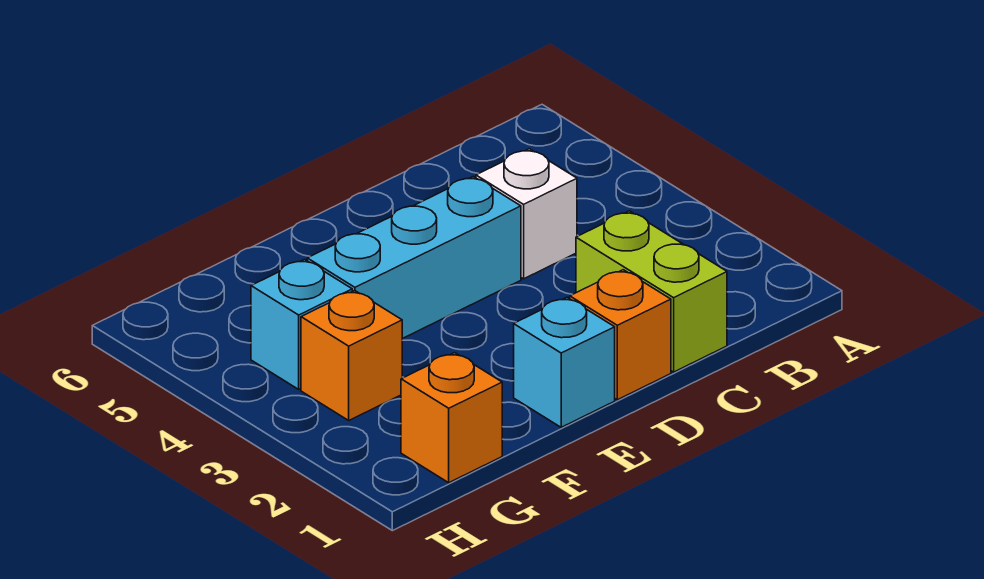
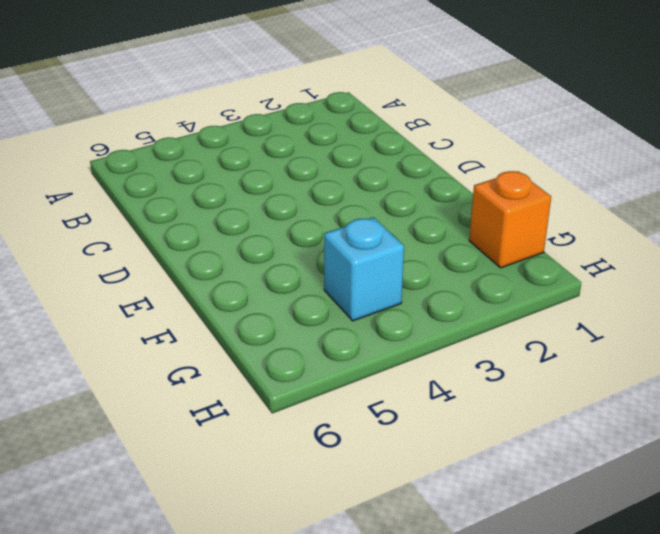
none -> lime brick C1:C2 level 1
none -> white brick C4 level 1

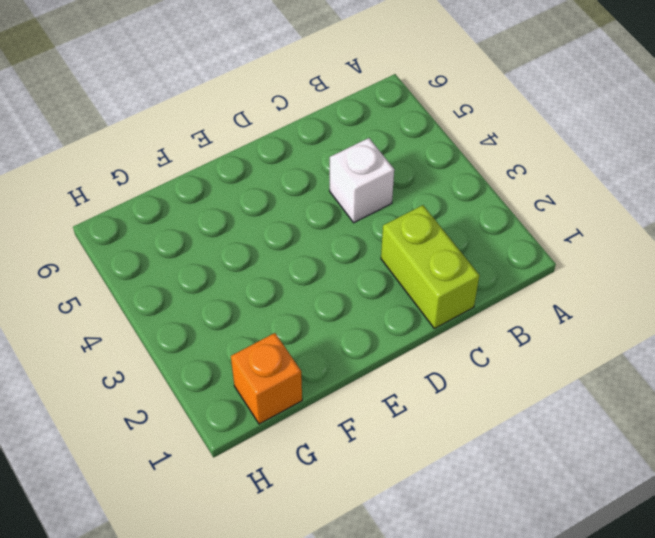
none -> orange brick D1 level 1
none -> cyan brick D4:F4 level 1

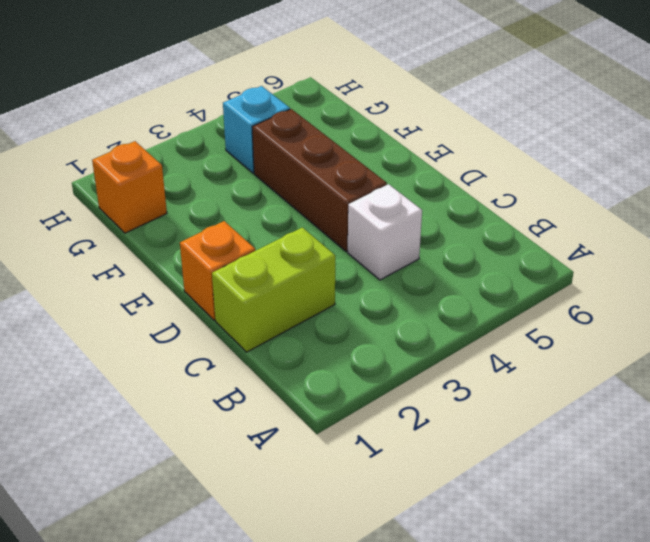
brown brick D4:F4 level 1 -> cyan brick D4:F4 level 1
none -> cyan brick E1 level 1
none -> orange brick G3 level 1

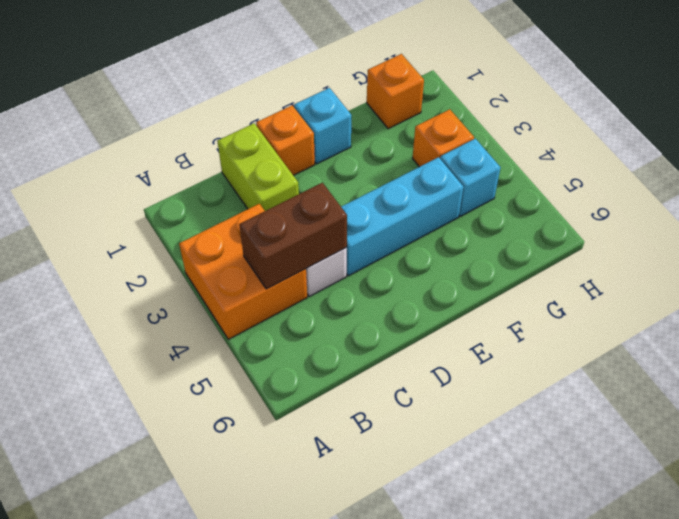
orange brick A3:B4 level 1 -> none
brown brick B4:C4 level 2 -> none

